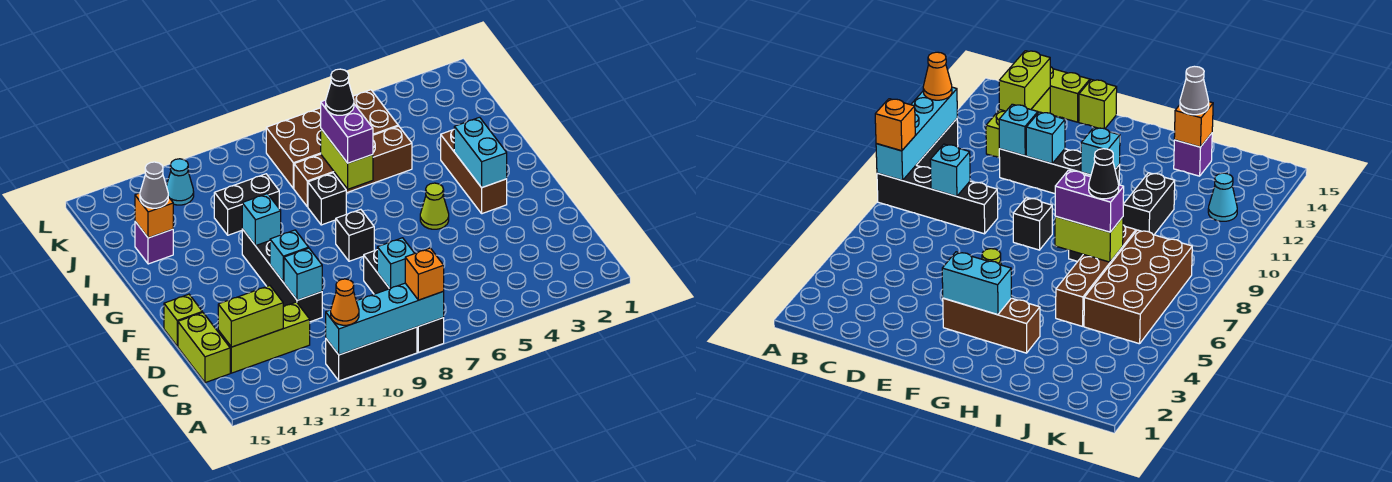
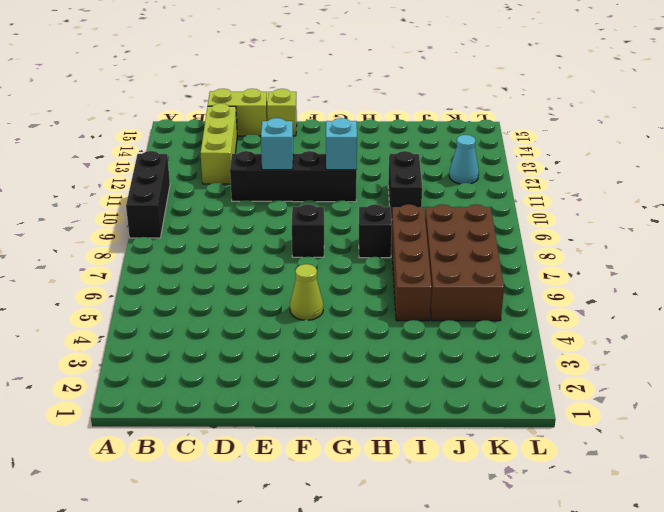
none -> black brick A8:D8 level 1
none -> brown brick F3:H3 level 1
none -> purple brick I14 level 1

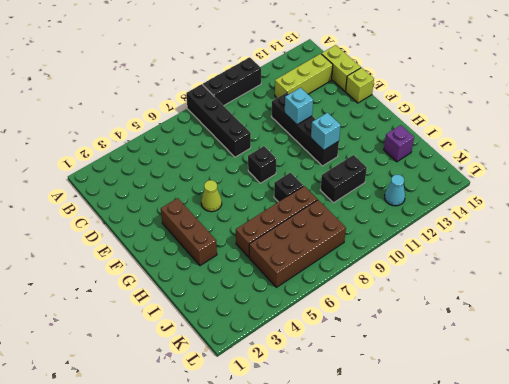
none -> cyan brick A8:A11 level 2
none -> cyan brick C8 level 2
none -> lime brick C13:C14 level 2

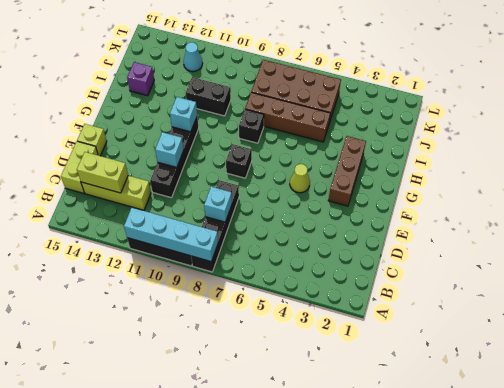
none -> cyan brick D11 level 2
none -> cyan brick F3:G3 level 2
none -> lime brick H7:I7 level 2

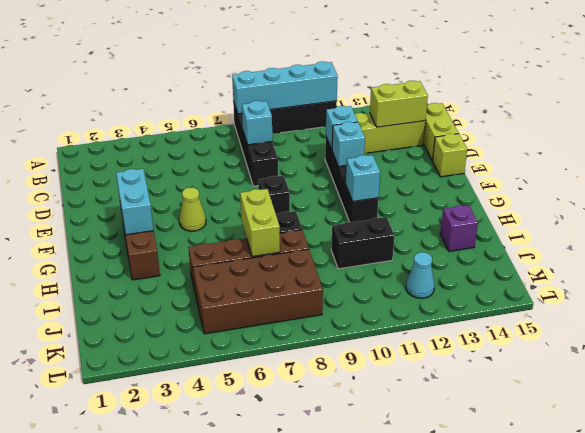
none -> orange brick I14 level 2
none -> orange brick A8 level 3
none -> orange cone A11 level 3

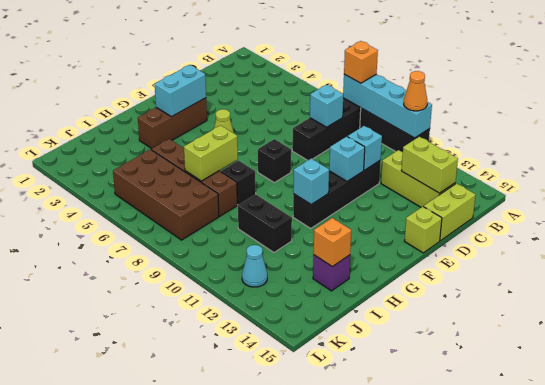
none -> purple brick H7:I7 level 3
none -> grey cone I14 level 3
none -> black cone I7 level 4

